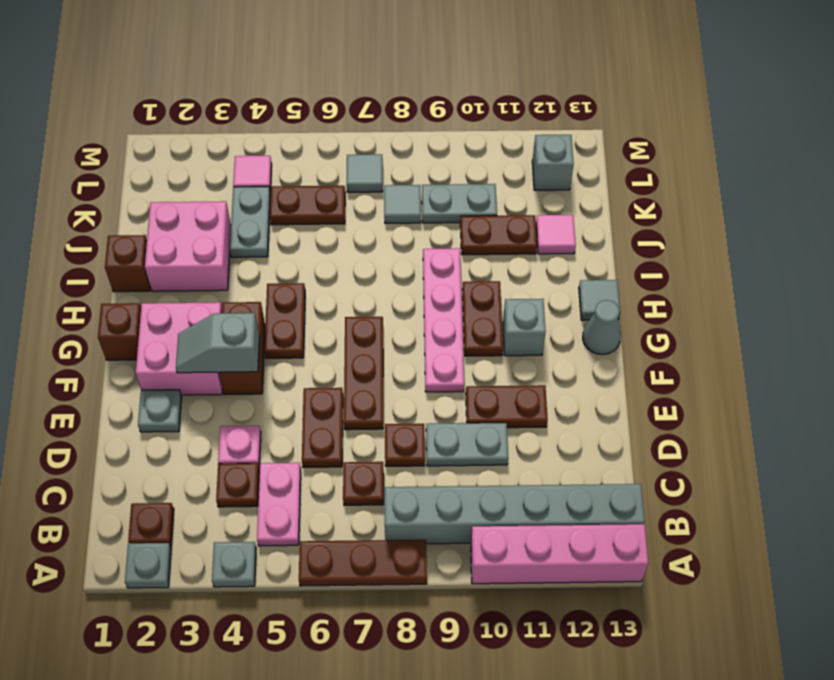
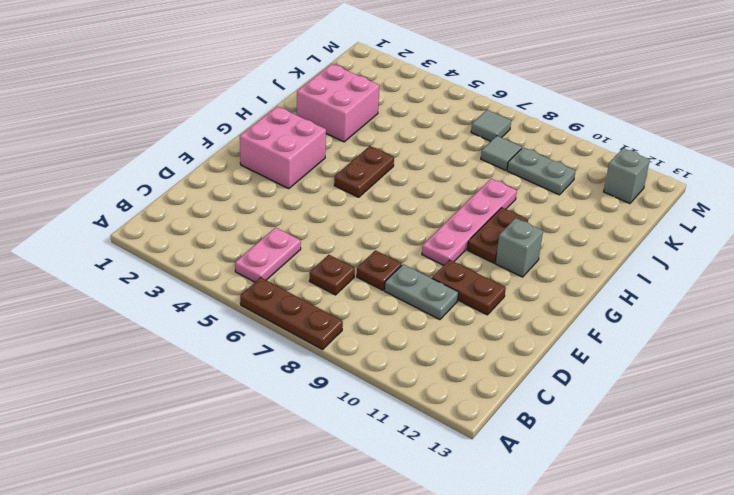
none -> grey plate A2 level 1
none -> grey plate A4 level 1
none -> pink brick A10:A13 level 1
none -> brown plate B2 level 1

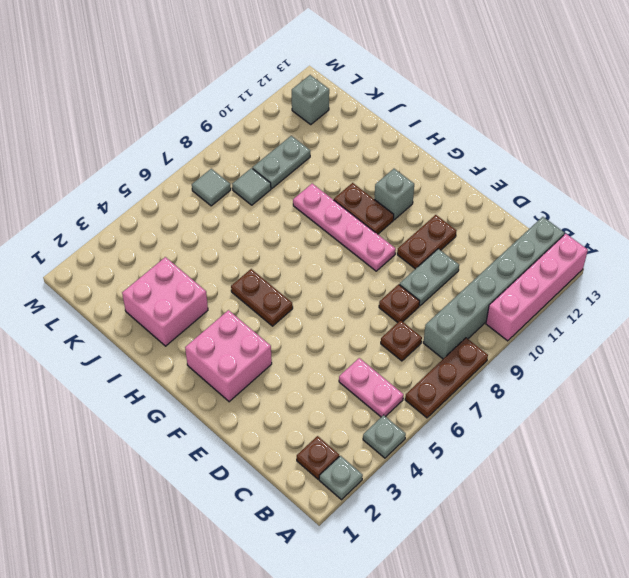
none -> brown plate C4 level 1
none -> pink plate D4 level 1
none -> brown plate D6:E6 level 1
none -> grey plate E2 level 1

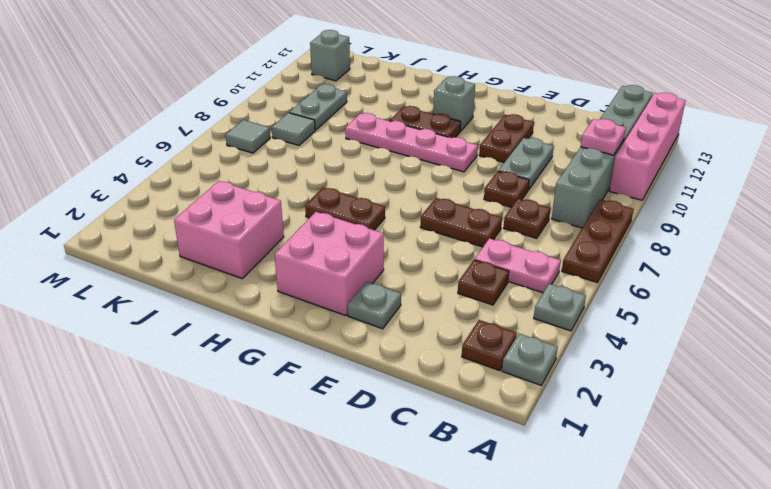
pink plate B10 level 2 -> pink plate D4 level 1
none -> brown plate E7:G7 level 1
none -> brown brick F4:G4 level 1
none -> brown brick G1 level 1
none -> grey cone G13 level 1

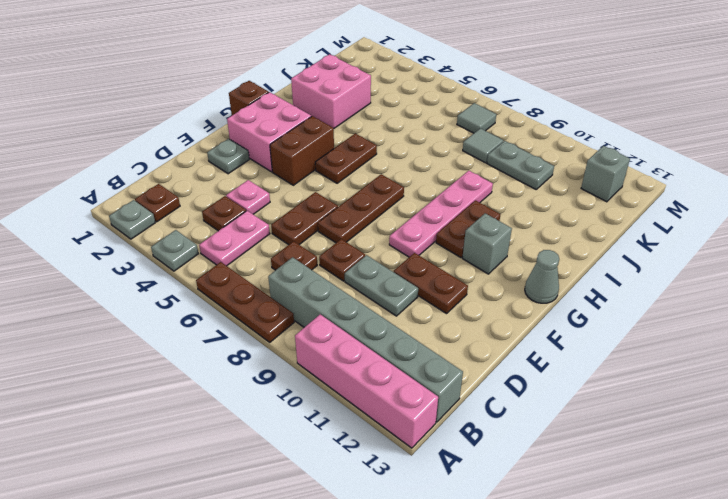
none -> grey tile H13 level 1
none -> brown brick I1 level 1
none -> grey plate J4:K4 level 1
none -> brown plate J10:J11 level 1

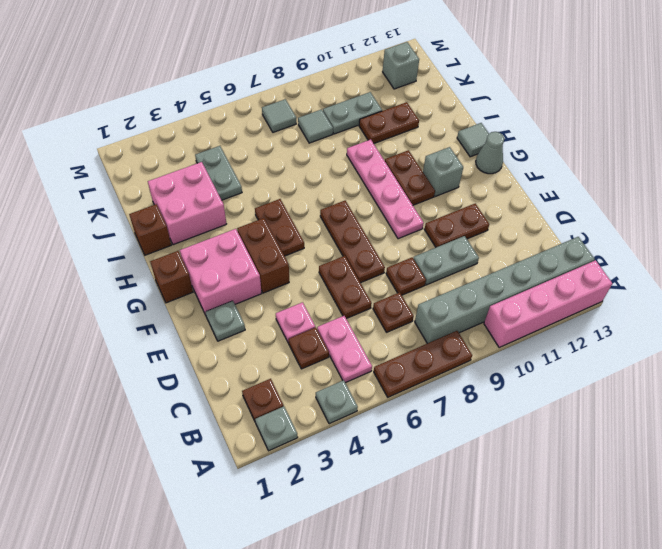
none -> pink tile J12 level 1
none -> brown plate K5:K6 level 1
none -> pink tile L4 level 1
none -> grey slope F3:F4 level 2 top 4

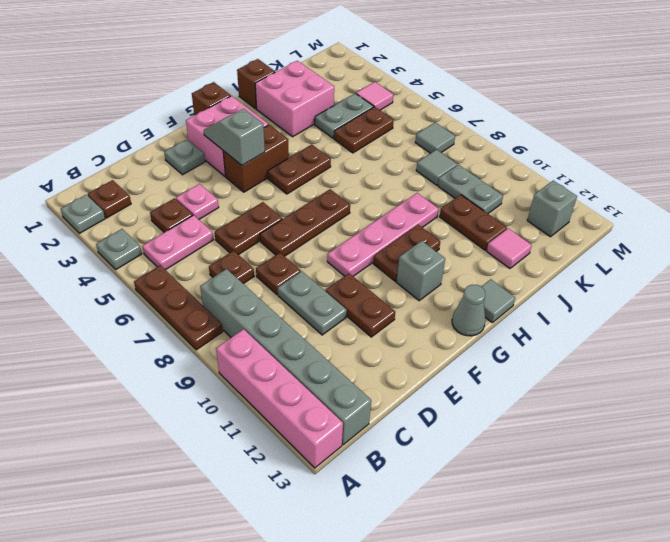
brown plate J5:K5 level 1 -> brown plate K5:K6 level 1

